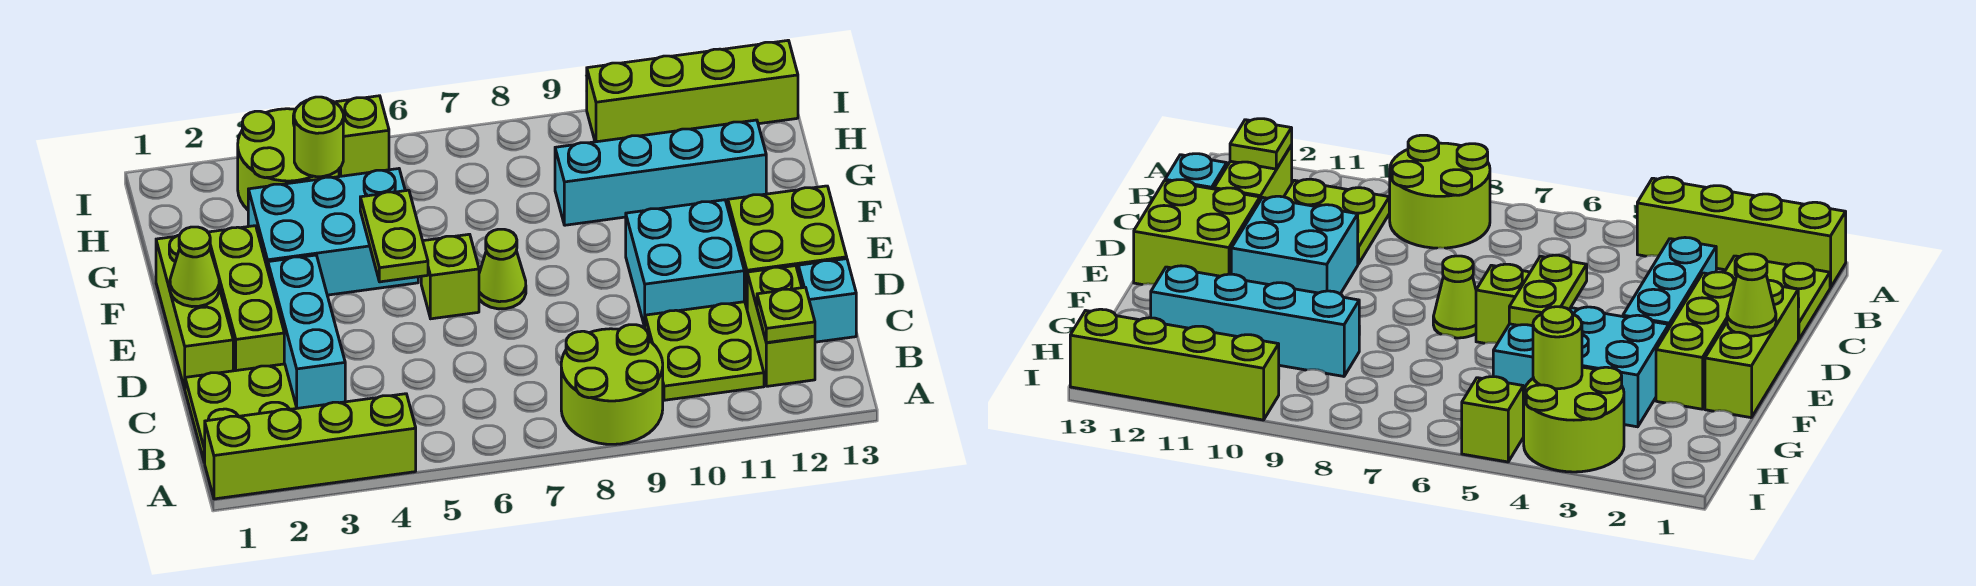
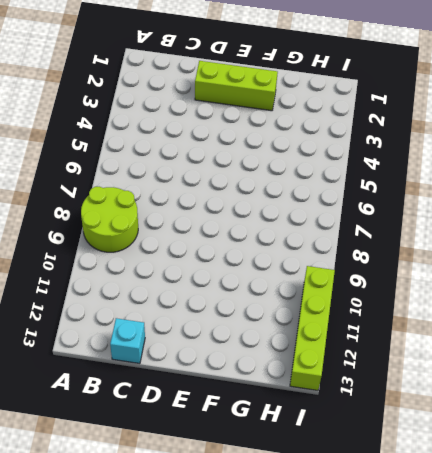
none -> lime brick A1:A4 level 1
none -> lime plate B1:C2 level 1
none -> lime plate B10:C11 level 1

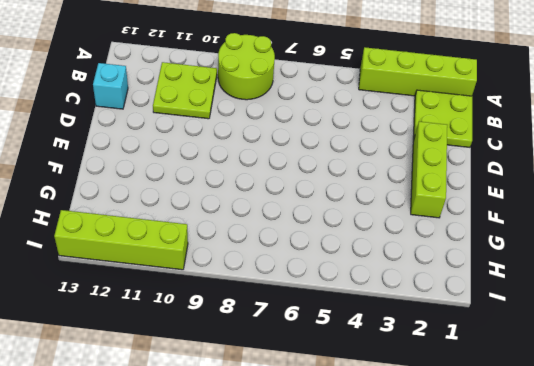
none -> lime brick B12:C12 level 1
none -> cyan brick C3:E3 level 1
none -> lime brick D1:F1 level 1

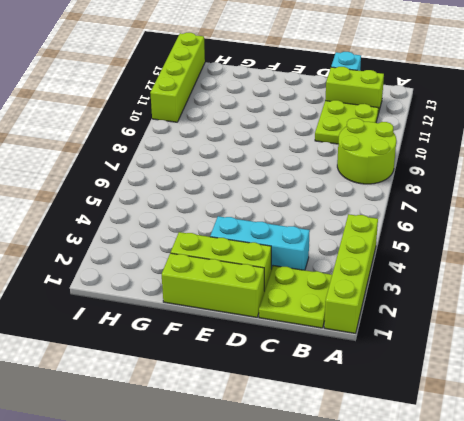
none -> cyan brick D10:E11 level 1
none -> lime brick D12:E13 level 1
none -> lime brick E6 level 1

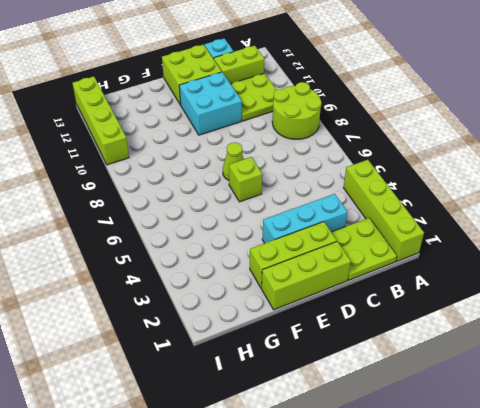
none -> cyan brick F3:G5 level 1
none -> cyan brick G9:G12 level 1
none -> lime round brick H3:I4 level 1

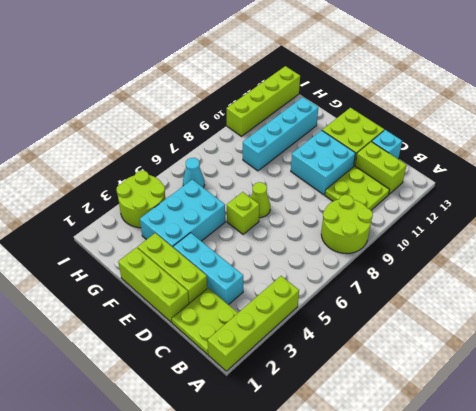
cyan cone H6 level 1 -> none
none -> lime brick I5 level 1
none -> lime plate B12 level 2
none -> lime cone E1 level 2

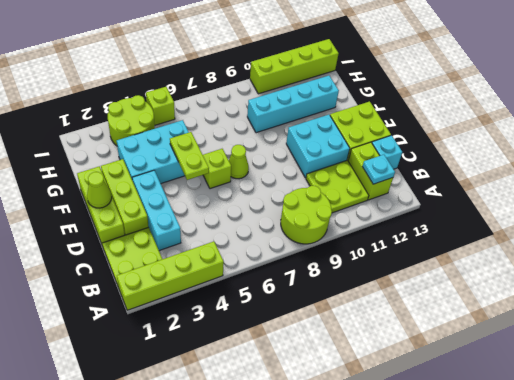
cyan plate B12 level 2 -> lime plate B12 level 2
none -> lime round brick H4 level 2

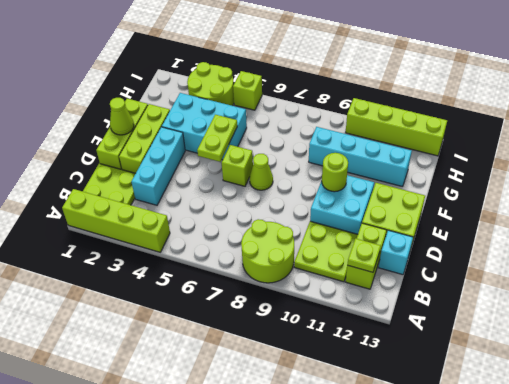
lime round brick E10 level 2 -> lime round brick H4 level 2

